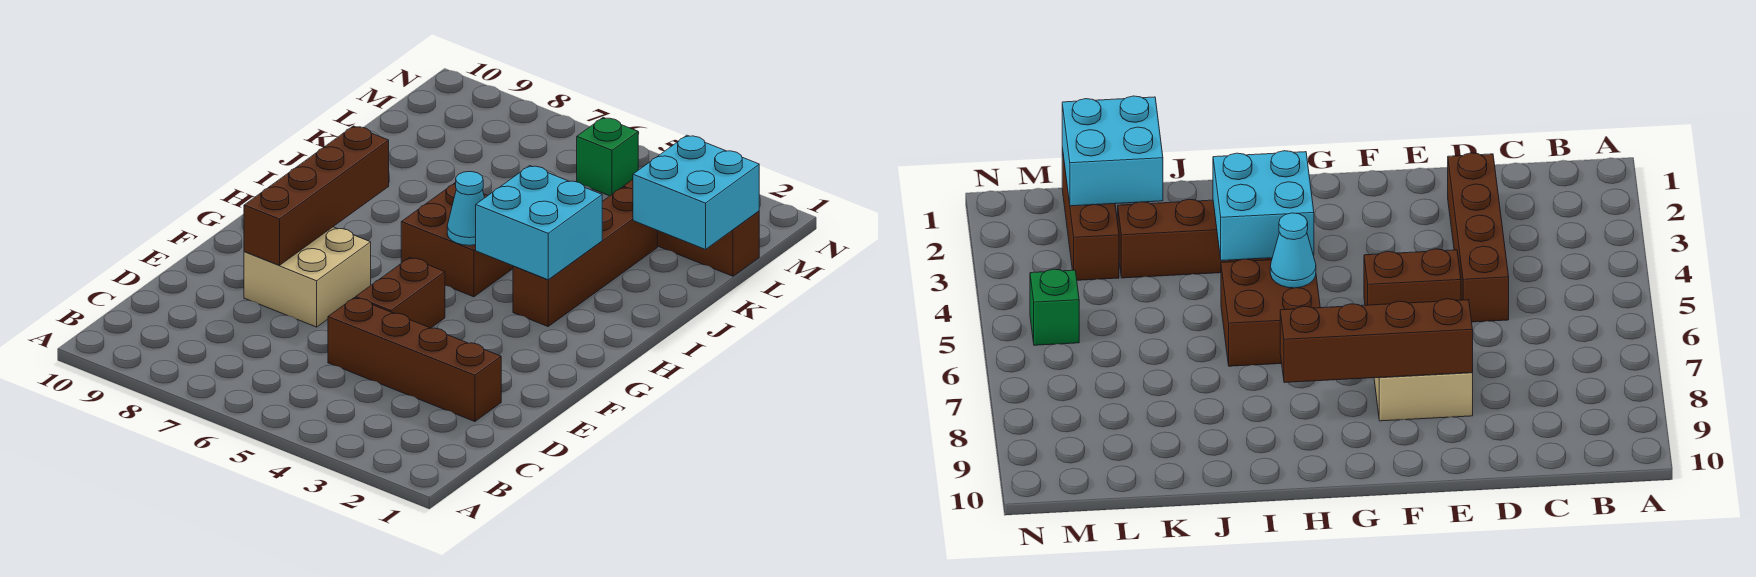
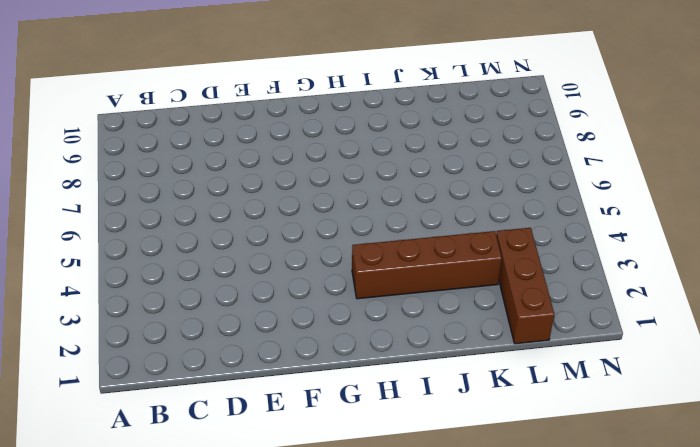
none -> brown brick D2:D5 level 1
none -> brown brick E5:F5 level 1

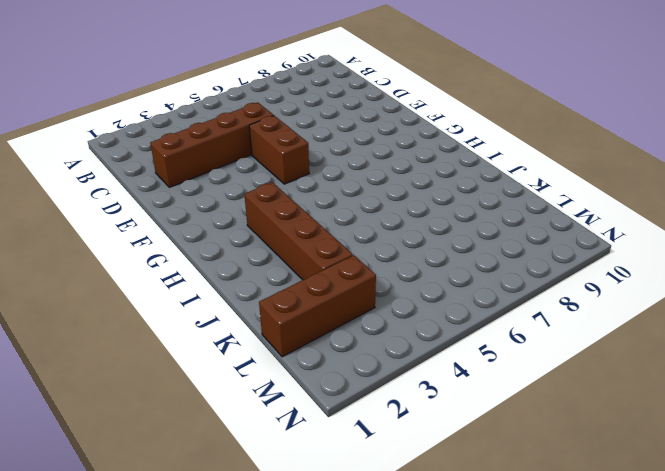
none -> tan brick E7:F8 level 1
none -> brown brick H5:I6 level 1

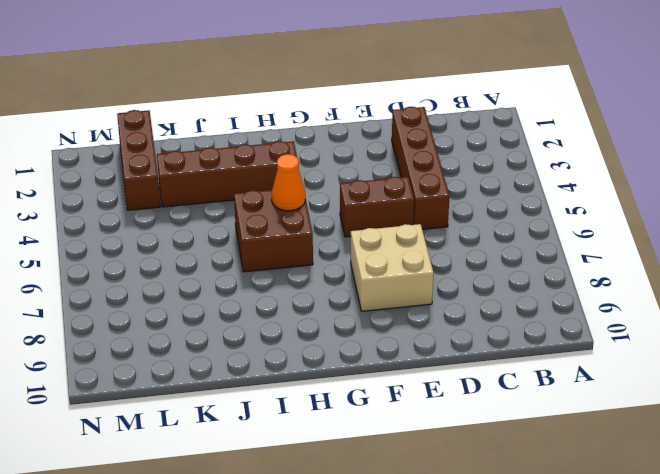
orange cone H5 level 2 -> cyan cone H5 level 2
none -> green brick M5 level 1
none -> brown brick E8:H8 level 2

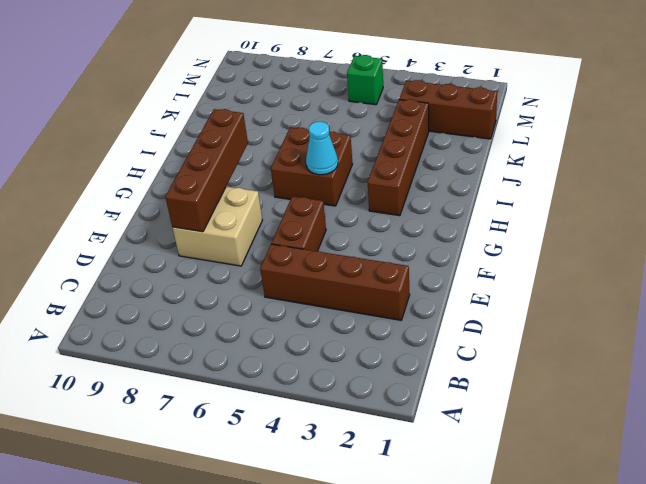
none -> cyan brick H3:I4 level 2
none -> cyan brick K1:L2 level 2

